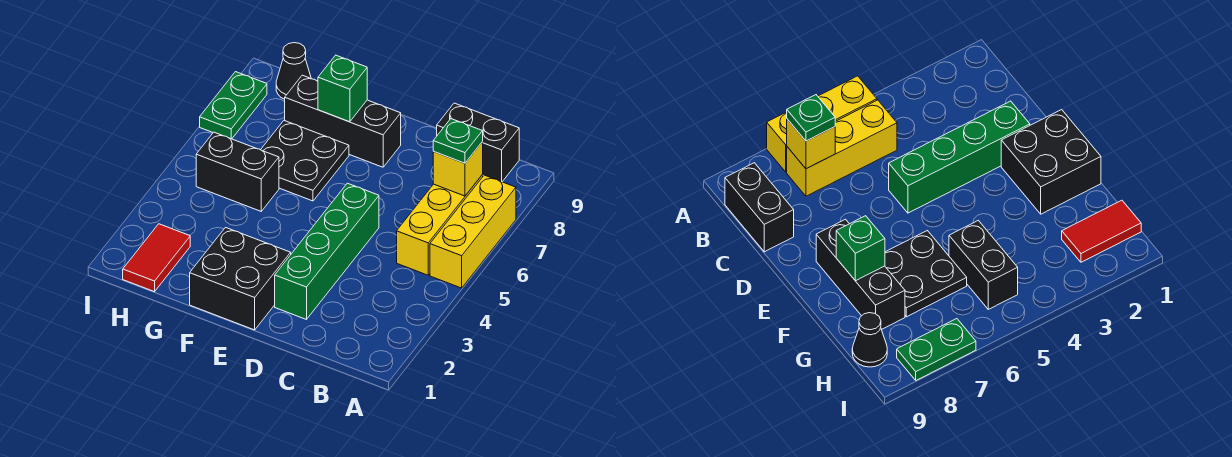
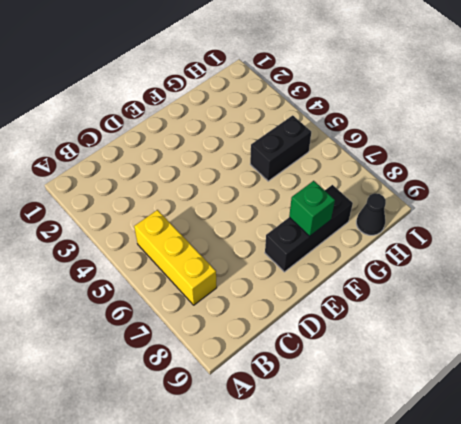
none -> yellow brick A5:A7 level 1
none -> black brick B9:C9 level 1
none -> green brick D2:D5 level 1

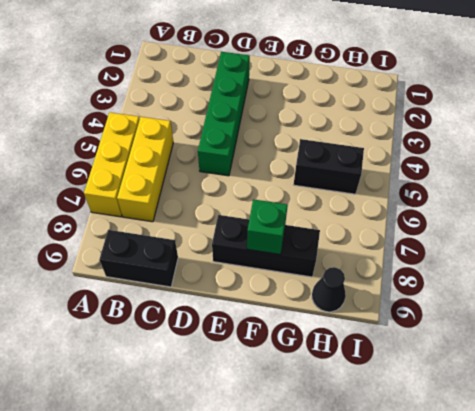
none -> black brick E1:F2 level 1
none -> black plate F6:G7 level 1
none -> red tile H1:H2 level 1

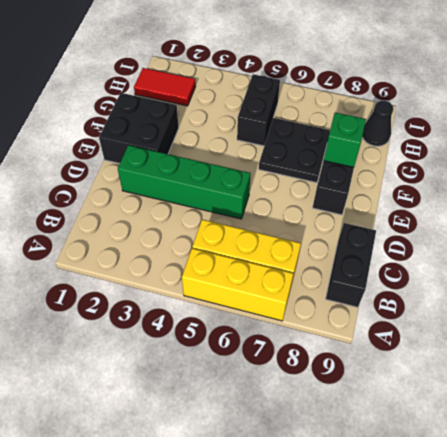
none -> green plate I7:I8 level 1
none -> yellow brick B7 level 2
none -> green plate B7 level 3

